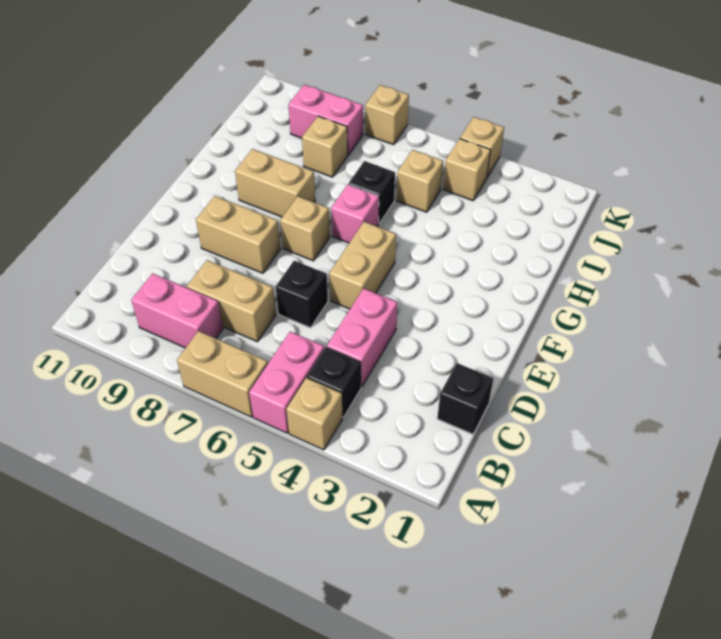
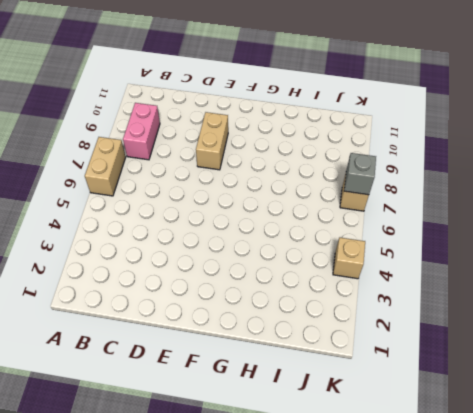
grey brick K7 level 2 -> none
none -> tan brick A4 level 1
none -> pink brick A5:B5 level 1
none -> black brick B4 level 1

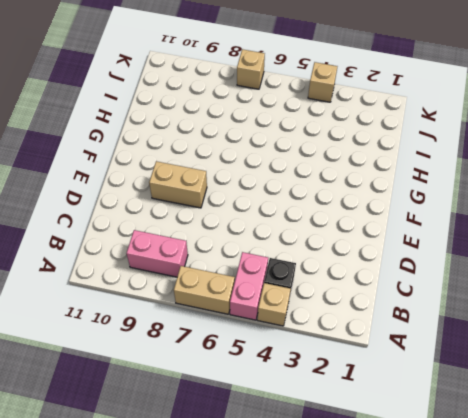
none -> black brick C1 level 1
none -> pink brick C4:D4 level 1
none -> tan brick C7:C8 level 1

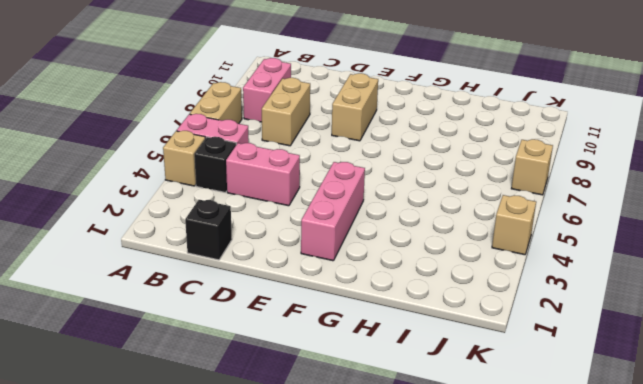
pink brick F2:F4 level 1 -> none
none -> black brick D6 level 1
none -> tan brick E5:F5 level 1
none -> tan brick F7 level 1

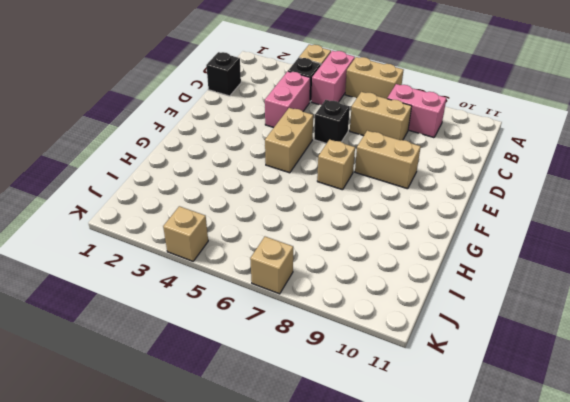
none -> pink brick G6 level 1
none -> tan brick G8:G9 level 1
none -> black brick H6 level 1

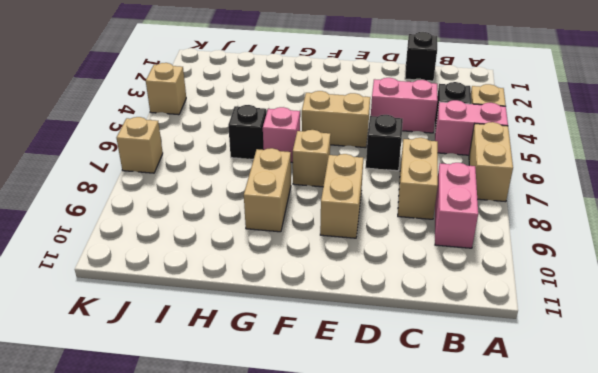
none -> tan brick I5 level 1
none -> tan brick I8 level 1
none -> tan brick J4 level 1

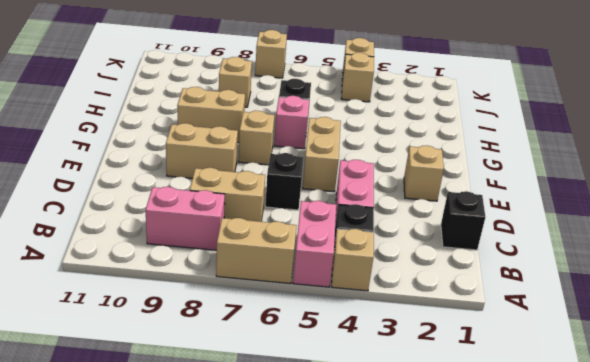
tan brick E2 level 1 -> tan brick I5 level 1
none -> pink brick J8:J9 level 1

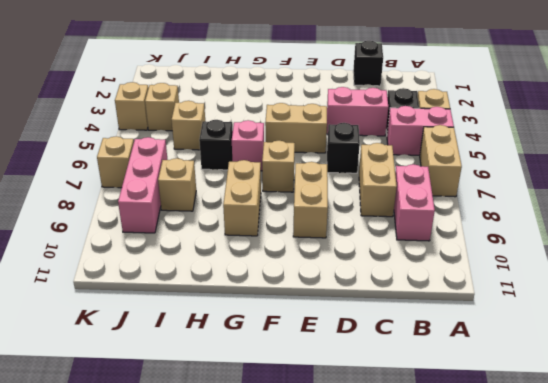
pink brick J7:J9 level 1 -> pink brick J8:J9 level 1

